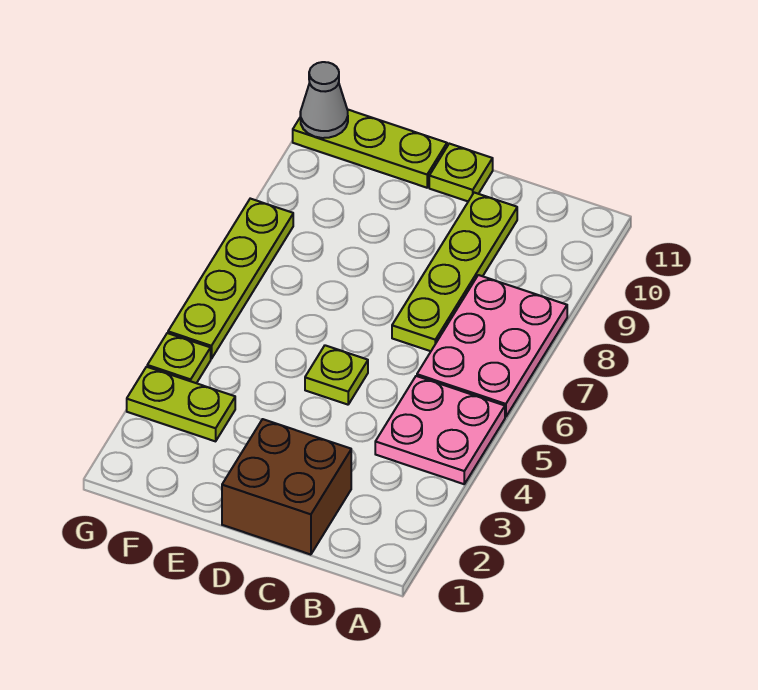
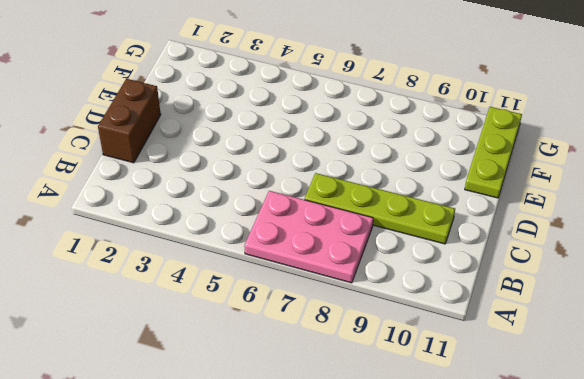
brown brick C1:D1 level 1 -> brown brick C1:D2 level 1
none -> pink plate A4:B5 level 1
none -> lime plate D5 level 1

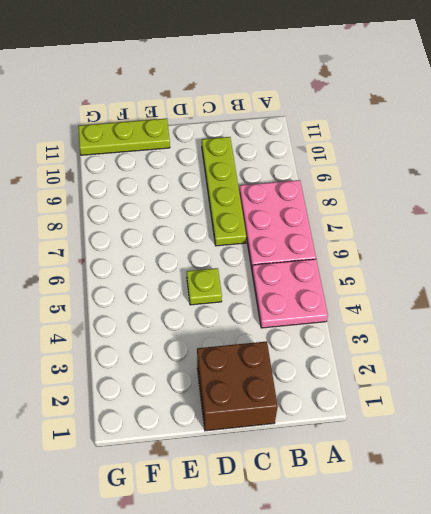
none -> lime plate D11 level 1
none -> lime plate F3:G3 level 1

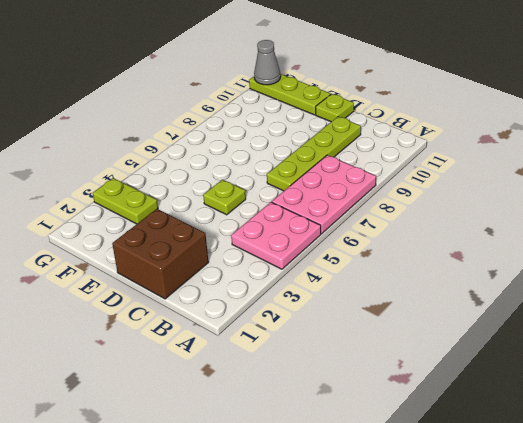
none -> lime plate G4 level 1
none -> lime plate G5:G8 level 1

